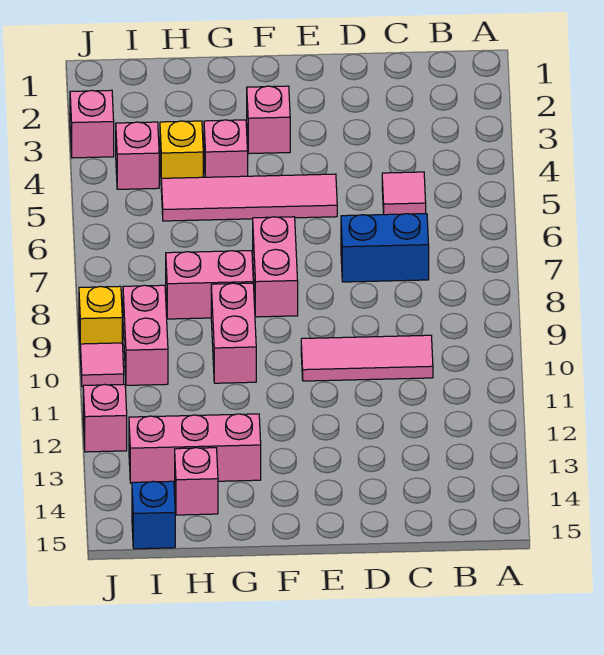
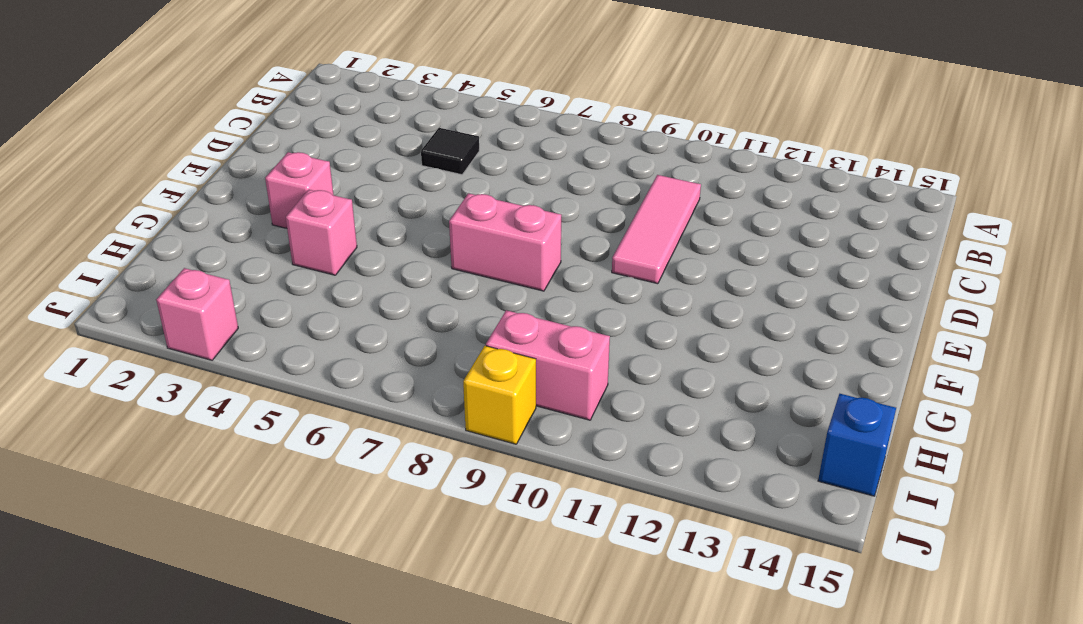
black tile C5 level 1 -> pink tile C5 level 1
none -> blue brick C7:D7 level 1
none -> pink tile E5:H5 level 1
none -> pink brick G8:H8 level 1

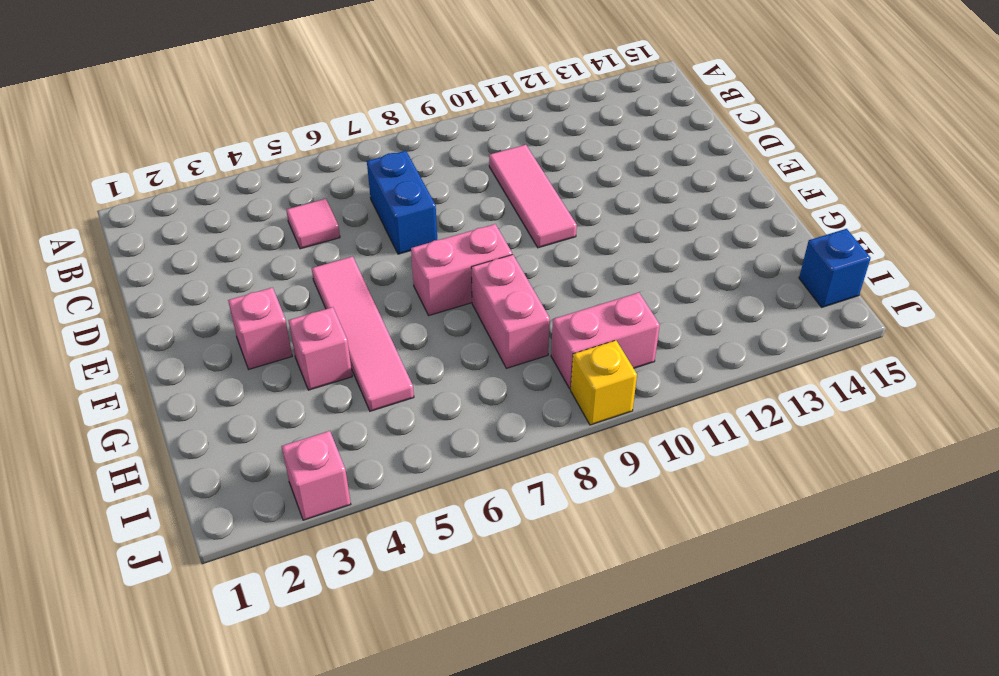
none -> pink brick G9:G10 level 1
none -> pink brick G13:I13 level 1
none -> yellow brick H4 level 1

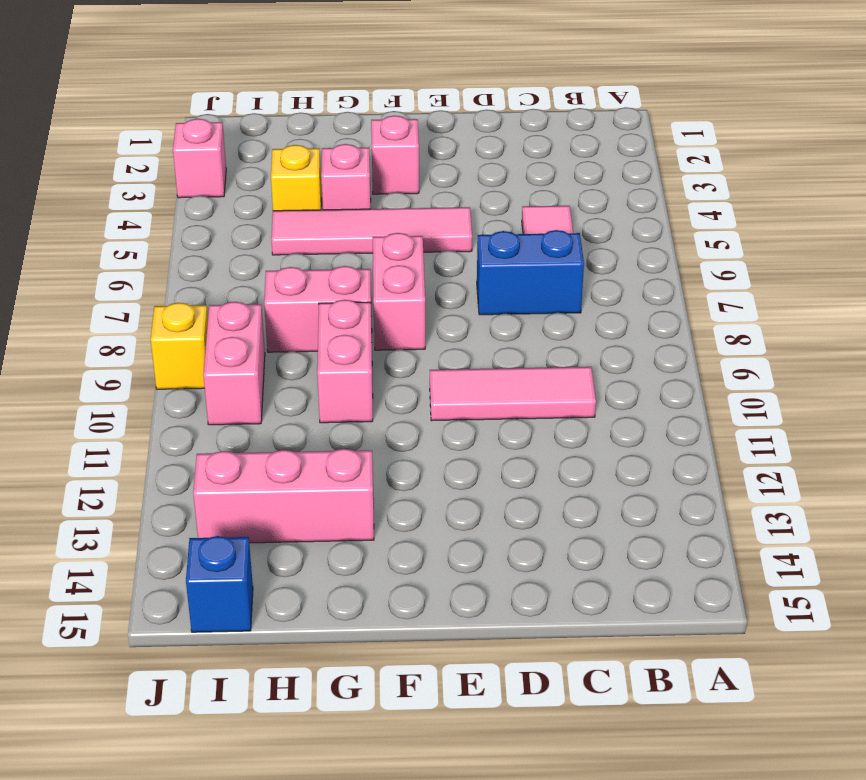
none -> pink brick H14 level 1
none -> pink brick I4 level 1
none -> pink tile J10 level 1

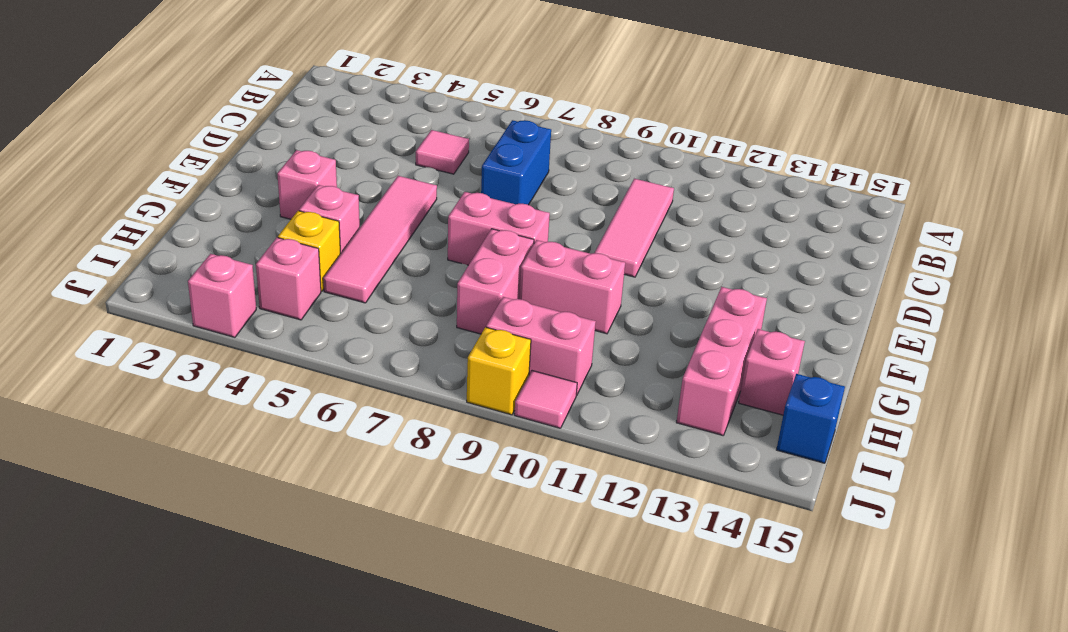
none -> pink brick J12 level 1

